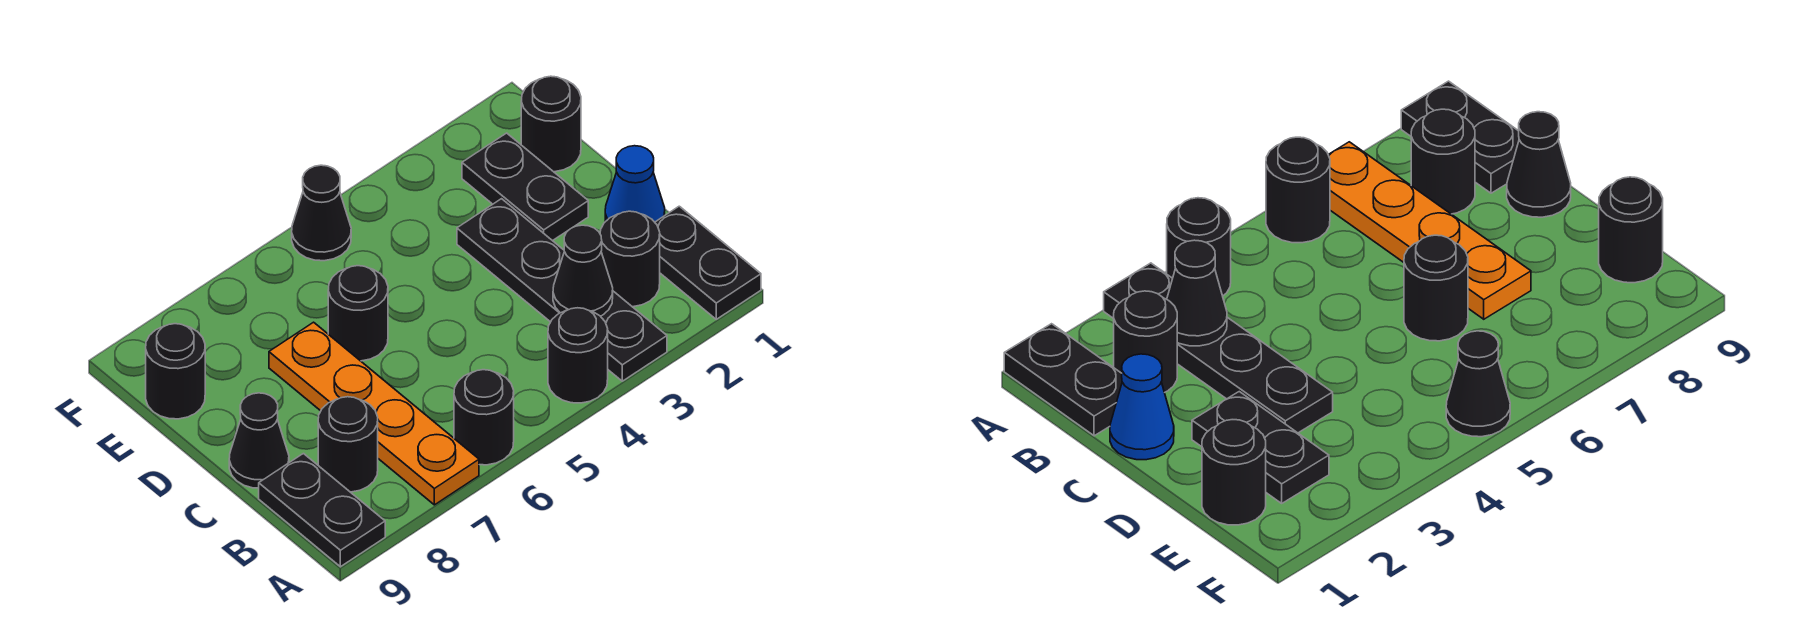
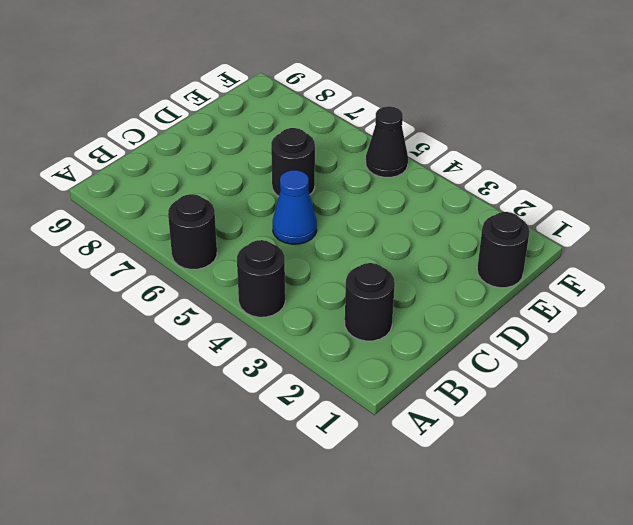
blue cone C5 level 1 -> blue cone C1 level 1
none -> black plate A1:B1 level 1
none -> black plate A3:D3 level 1
none -> orange plate A7:D7 level 1

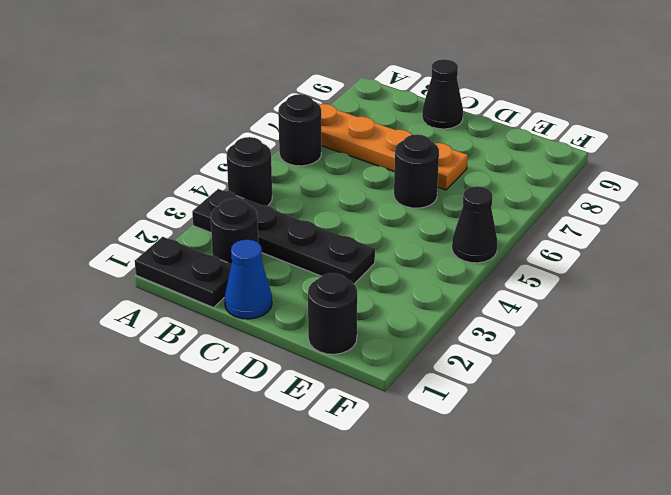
none -> black plate A9:B9 level 1
none -> black round brick B8 level 1
none -> black plate D2:E2 level 1

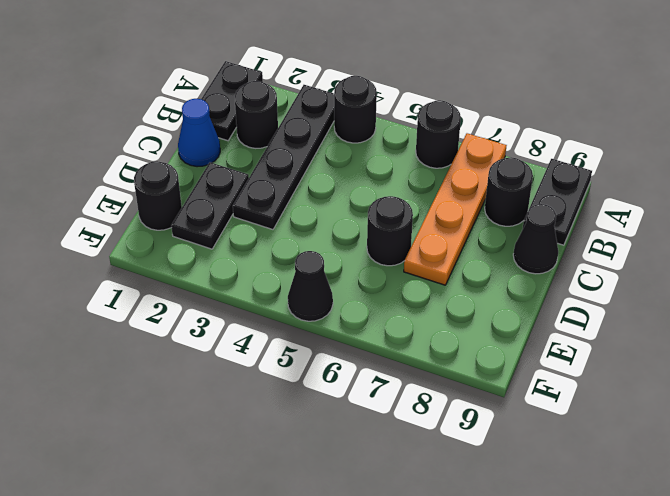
none -> black round brick E9 level 1
none -> black cone B3 level 2

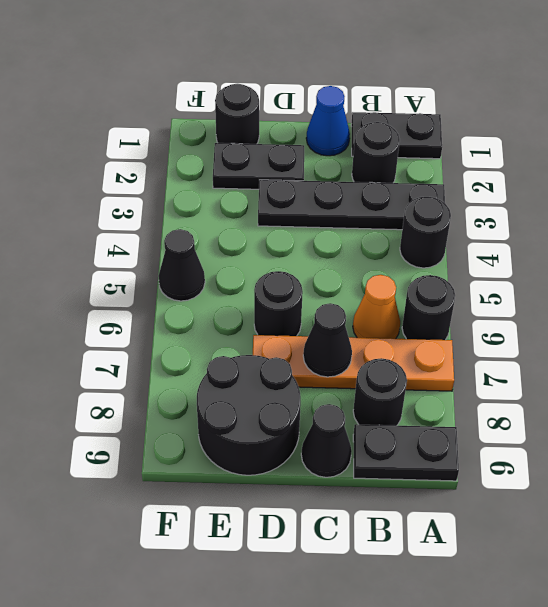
orange cone B6 level 1 -> none
black cone C7 level 2 -> black cone B3 level 2
black round brick D8:E9 level 1 -> black round brick E9 level 1

